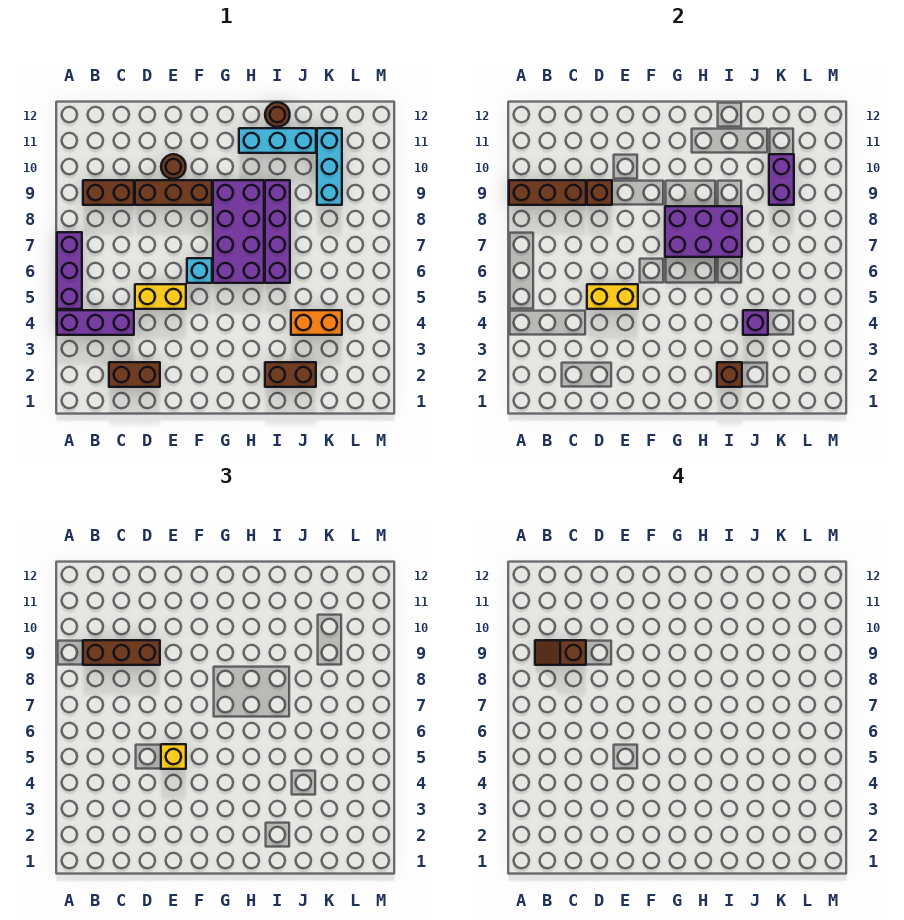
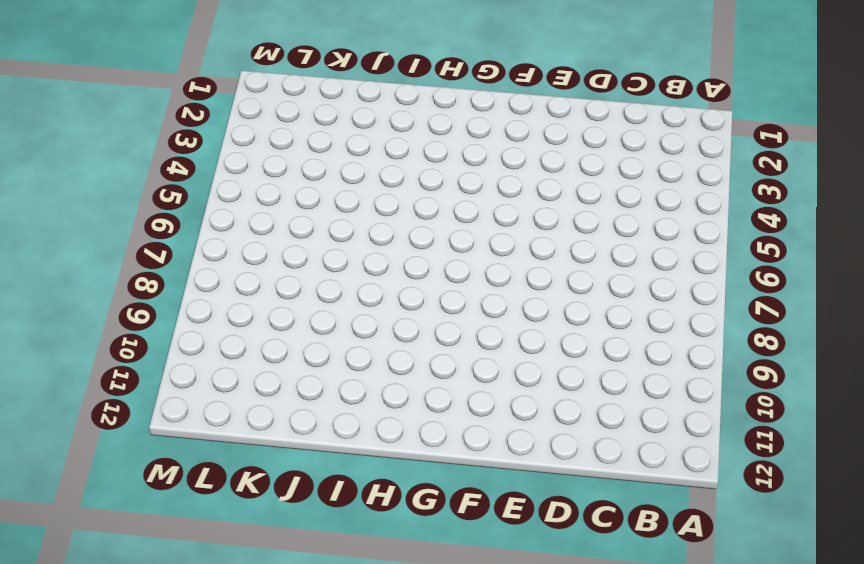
none -> purple brick A4:C4 level 1
none -> purple brick A5:A7 level 1
none -> brown brick B9:C9 level 1

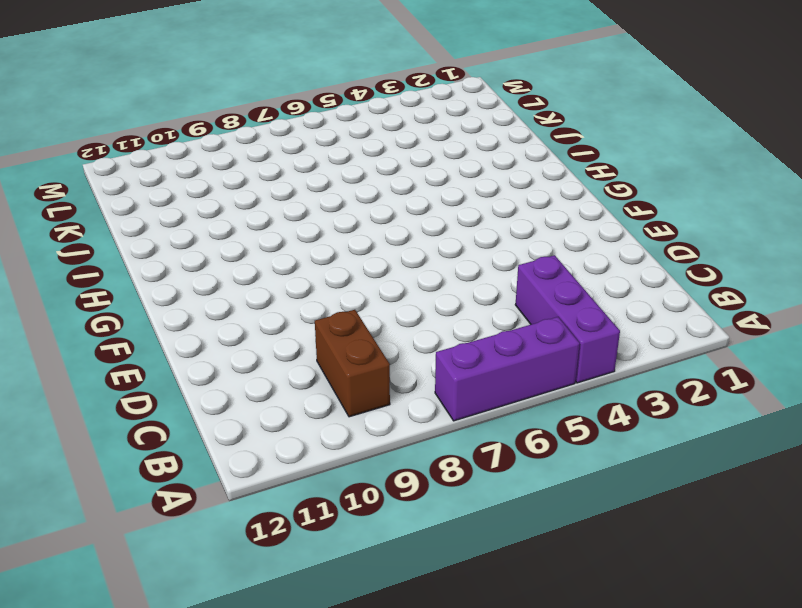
none -> brown brick C2:D2 level 1
none -> yellow brick D5:E5 level 1
none -> brown brick D9:F9 level 1

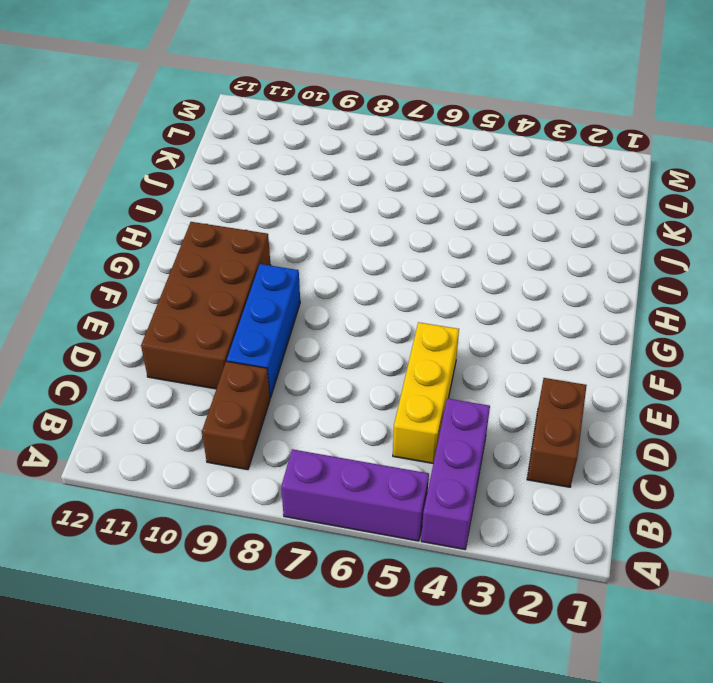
yellow brick C5:E5 level 1 -> yellow brick D5:E5 level 1
blue brick D9:F9 level 1 -> brown brick D9:F9 level 1
brown brick D10:G11 level 1 -> brown round brick E10 level 1
none -> cyan brick F6 level 1
none -> purple brick G6:H9 level 1
none -> cyan brick H11:J11 level 1

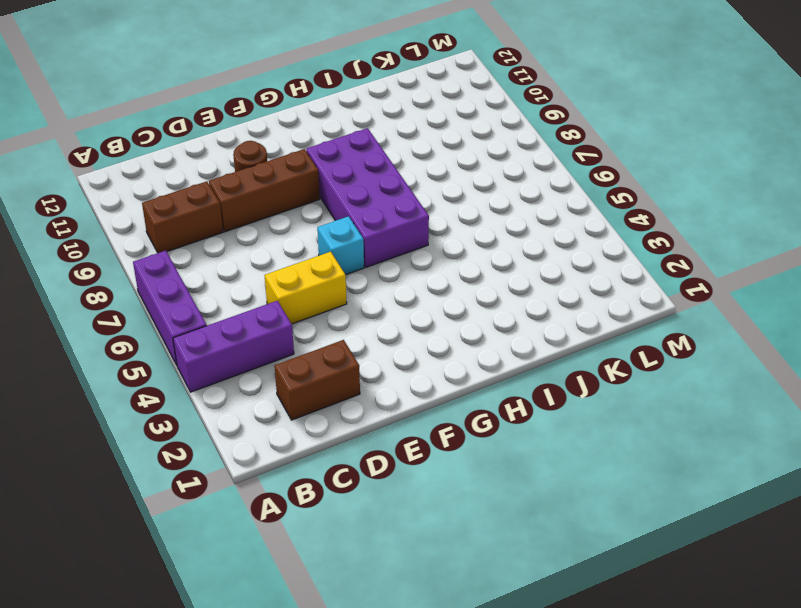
none -> cyan brick H11:J11 level 1
none -> brown brick I2:J2 level 1
none -> purple brick I6:I9 level 1

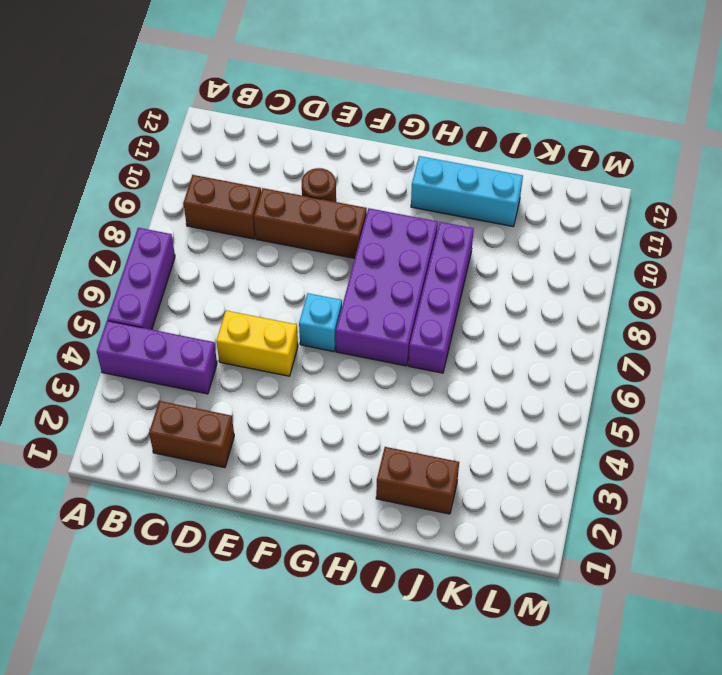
none -> brown round brick I12 level 1
none -> orange brick J4:K4 level 1
none -> cyan brick K9:K11 level 1

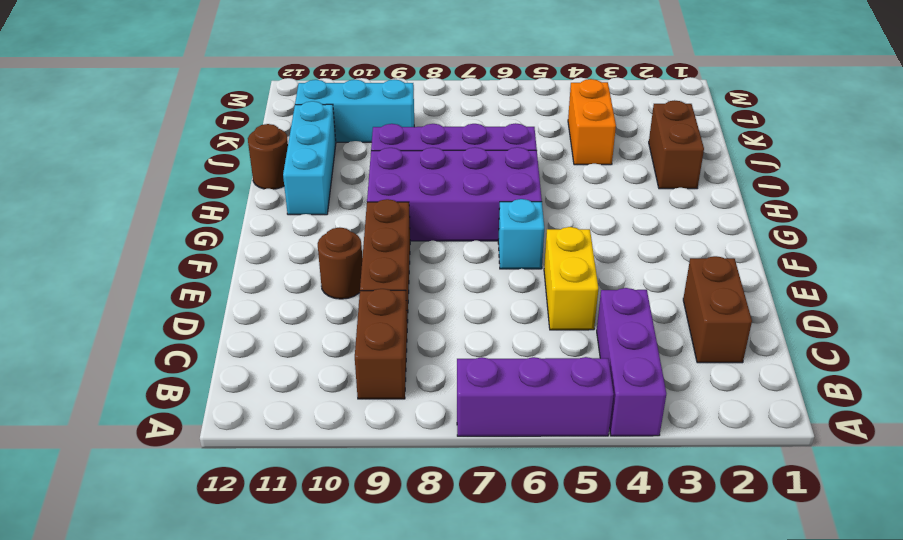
none -> brown brick A9:C9 level 2
none -> yellow brick D5:E5 level 2
none -> brown brick D9 level 2

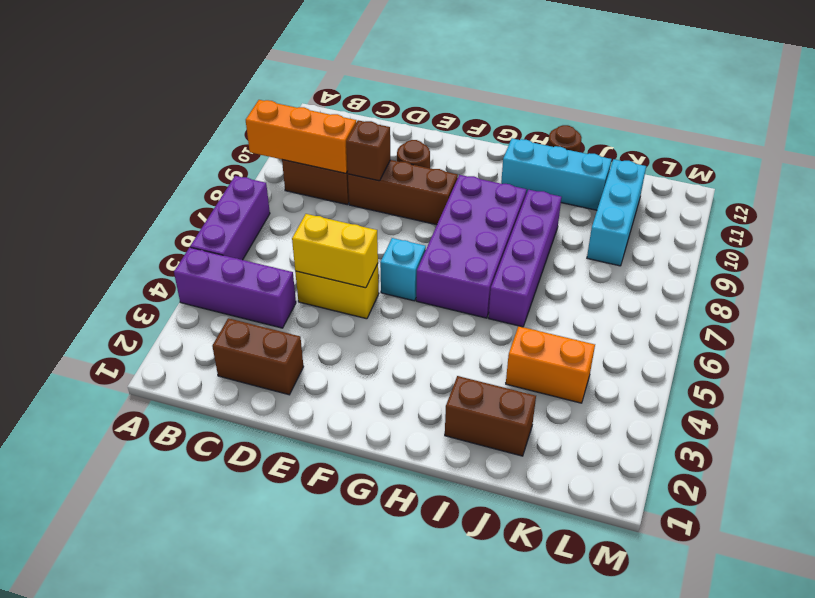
orange brick A9:C9 level 2 -> brown brick A9:C9 level 2
none -> purple brick G7:I8 level 2
none -> brown brick I2 level 2
none -> purple brick J4 level 2

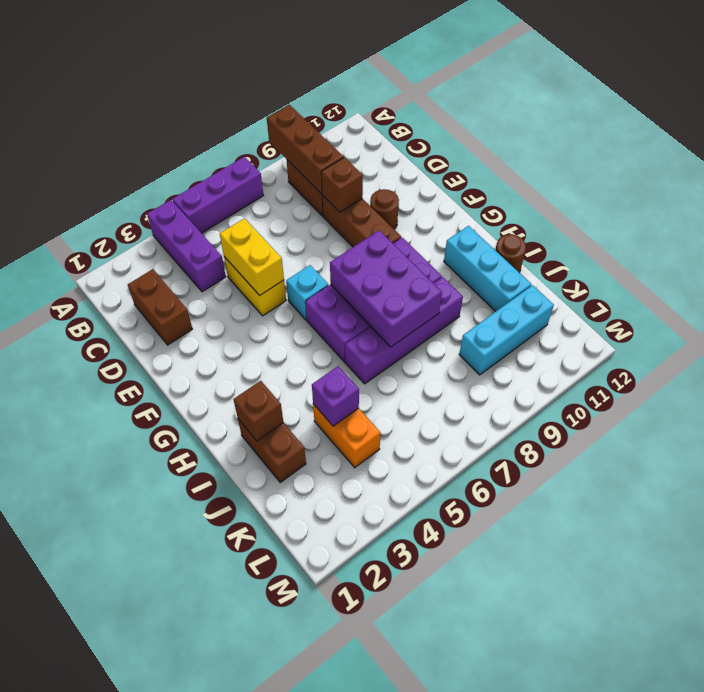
none -> purple brick K9:K10 level 2
none -> brown brick B9:D9 level 3
none -> yellow brick E5 level 3

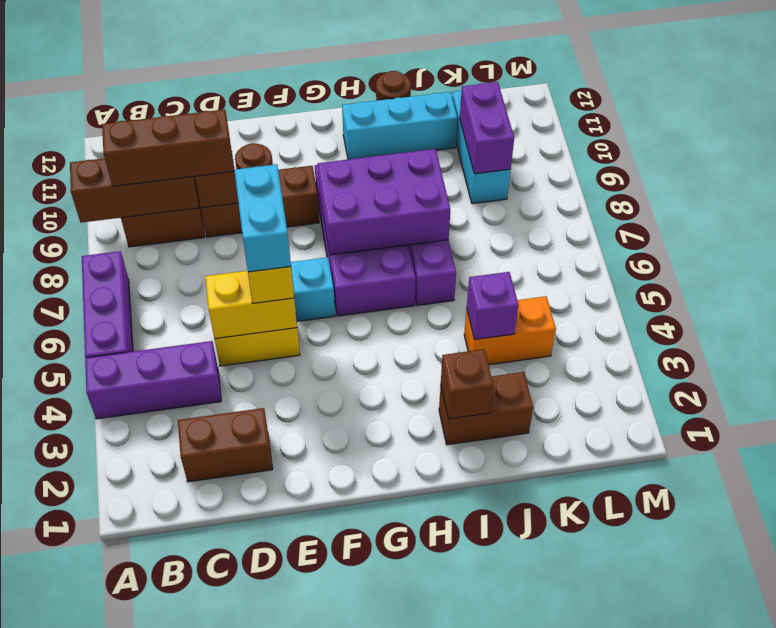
cyan brick E5:E6 level 4 -> none
none -> brown slope B9:C9 level 4 top C

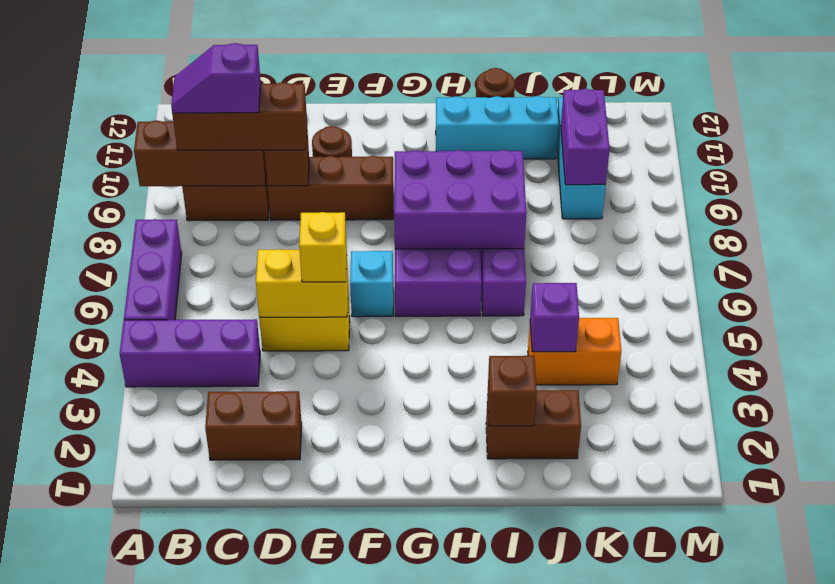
purple slope B9:C9 level 4 top C -> brown slope B9:C9 level 4 top C

